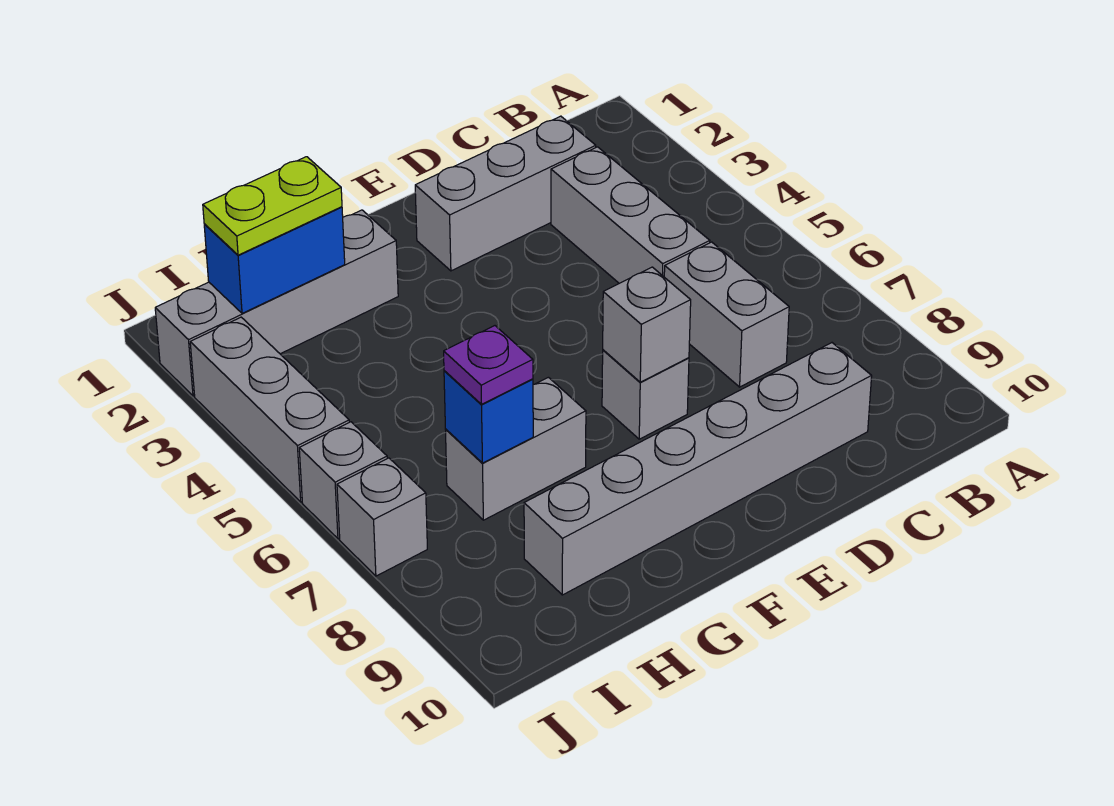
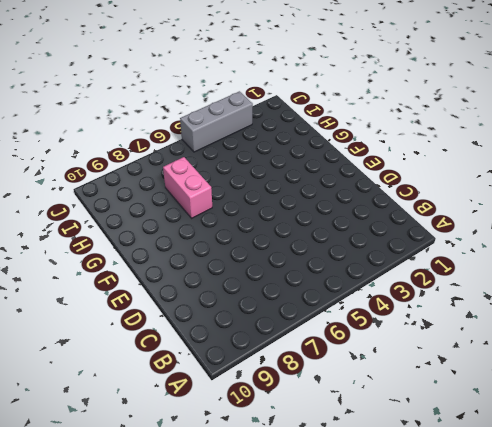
pink brick G7:H7 level 1 -> grey brick G7:H7 level 1
none -> grey brick C2:E2 level 1
none -> grey brick C3:C5 level 1
none -> grey brick C6:C7 level 1

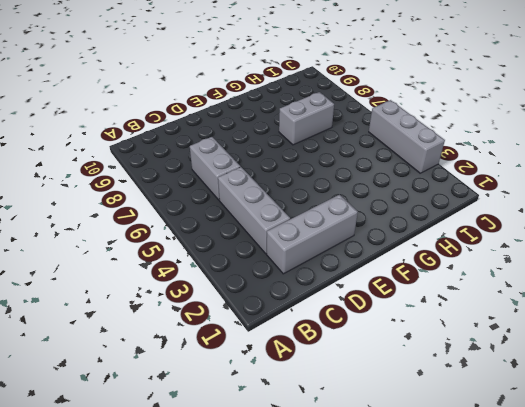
none -> grey brick C9:H9 level 1
none -> grey brick E7 level 1
none -> grey brick G2:J2 level 1

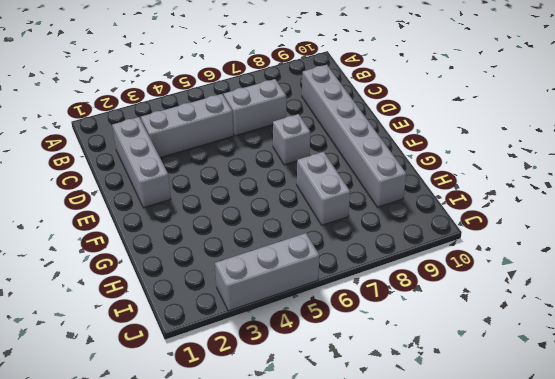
none -> grey brick G2:J2 level 1
none -> grey brick J6 level 1
none -> grey brick J7 level 1

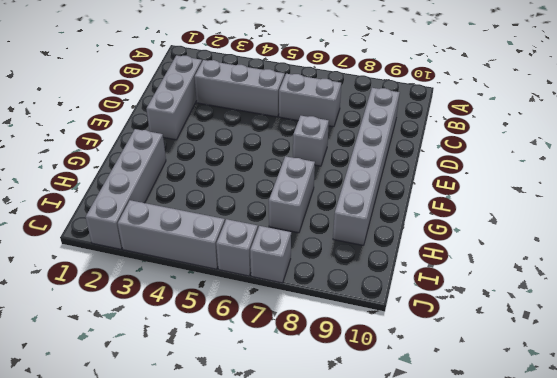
none -> grey brick E7 level 2
none -> blue brick H2:I2 level 2
none -> blue brick H7 level 2

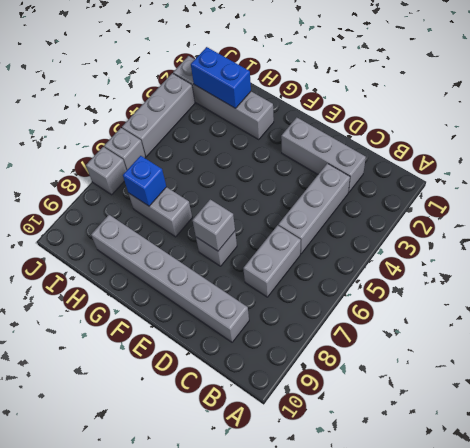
none -> lime plate H2:I2 level 3
none -> purple plate H7 level 3

